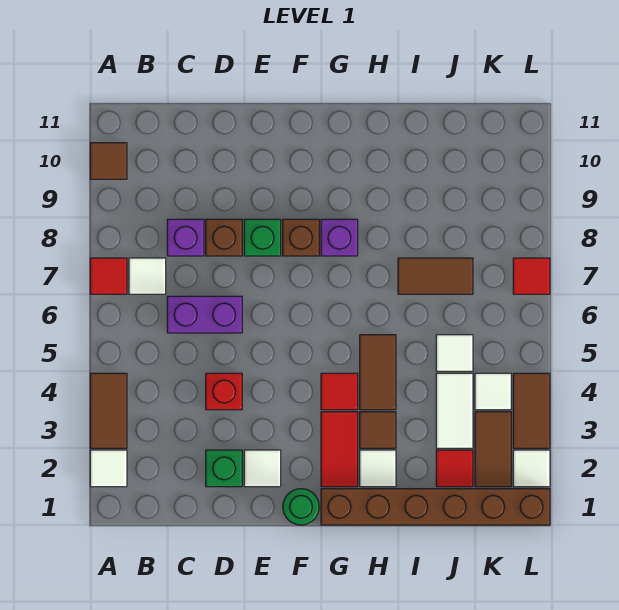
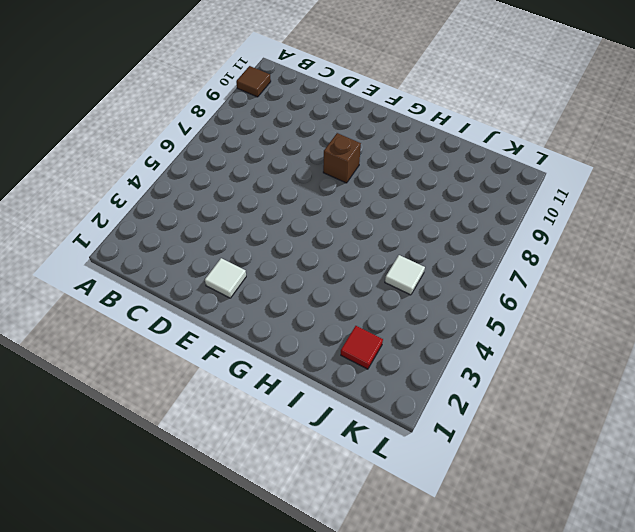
none -> white tile A2 level 1
none -> brown tile A3:A4 level 1
none -> red tile A7 level 1
none -> white tile B7 level 1

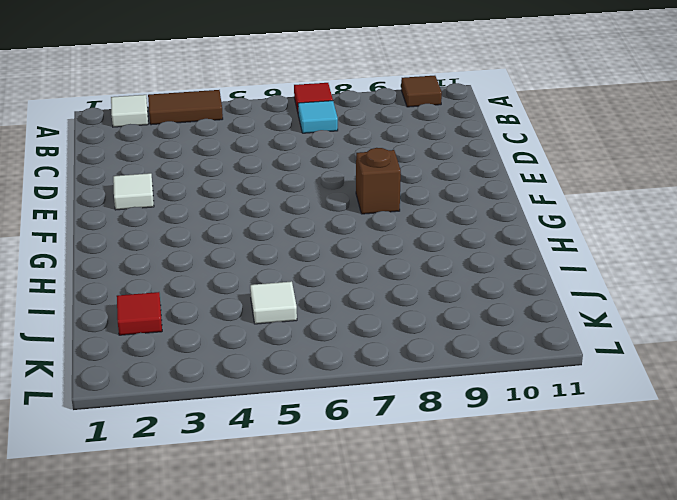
cyan tile B7 level 1 -> white tile B7 level 1
none -> purple brick C6:D6 level 1
none -> purple brick C8 level 1
none -> green brick D2 level 1
none -> red brick D4 level 1

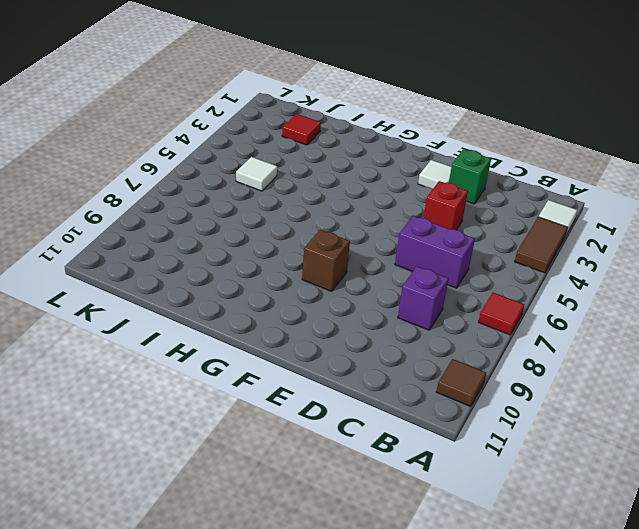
none -> white tile B7 level 1
none -> brown brick D8 level 1
none -> green brick E8 level 1
none -> green round brick F1 level 1

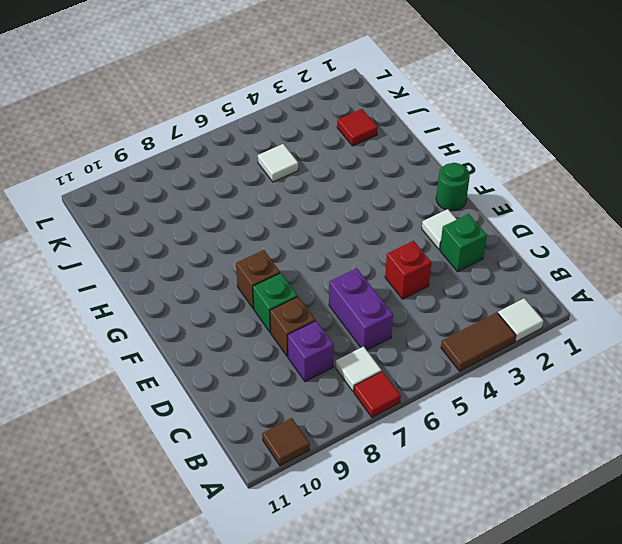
none -> brown brick G1:L1 level 1
none -> red tile G2:G3 level 1
none -> red tile G4 level 1
none -> purple brick G8 level 1

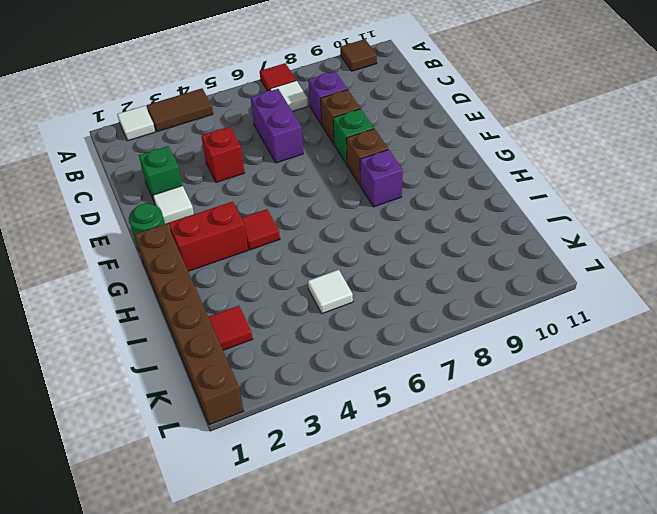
red brick G2:G3 level 1 -> red tile G2:G3 level 1
none -> white tile H2 level 1
none -> brown tile H3 level 1
none -> brown tile H4:H5 level 1
none -> brown tile I7:J7 level 1

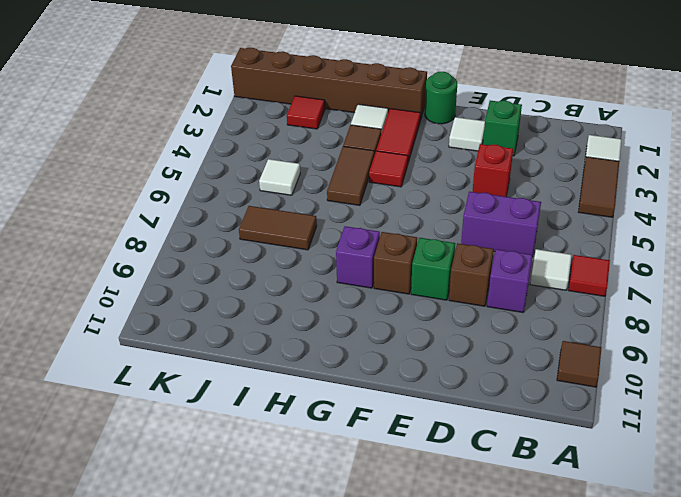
none -> white tile J3:J4 level 1
none -> brown tile K2:K3 level 1
none -> white tile K4 level 1
none -> white tile L2 level 1

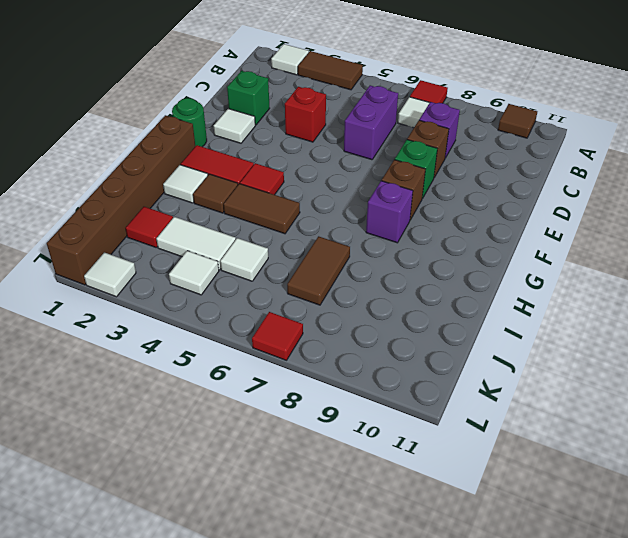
none -> brown tile K2:K3 level 1
none -> brown tile L3:L4 level 1

